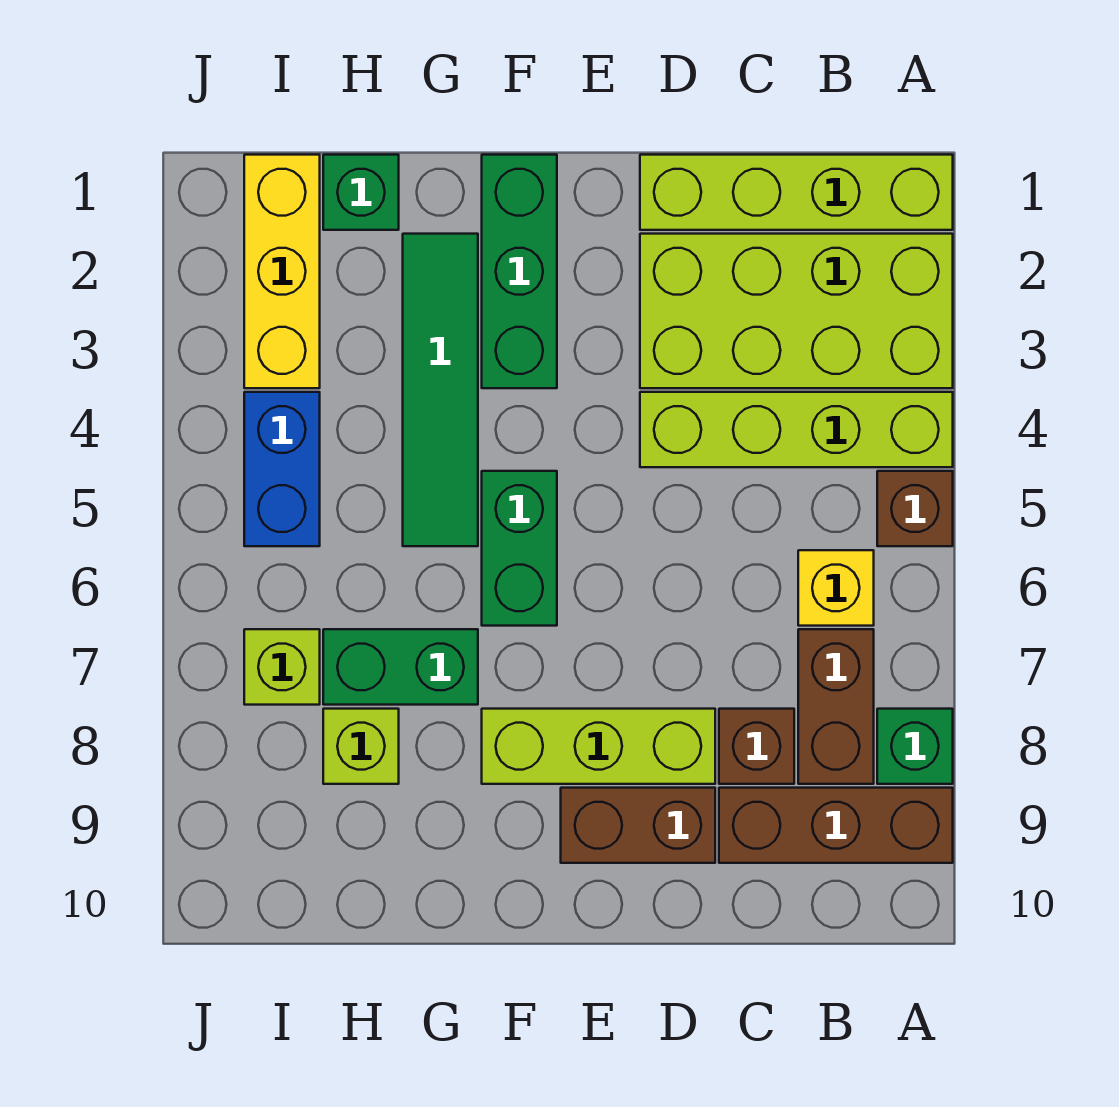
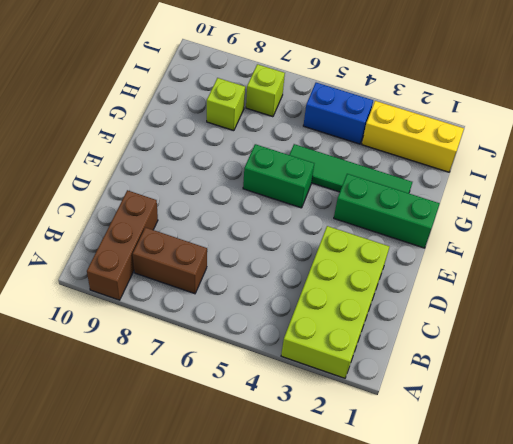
none -> lime brick A1:D1 level 1
none -> lime brick A4:D4 level 1
none -> brown brick A5 level 1

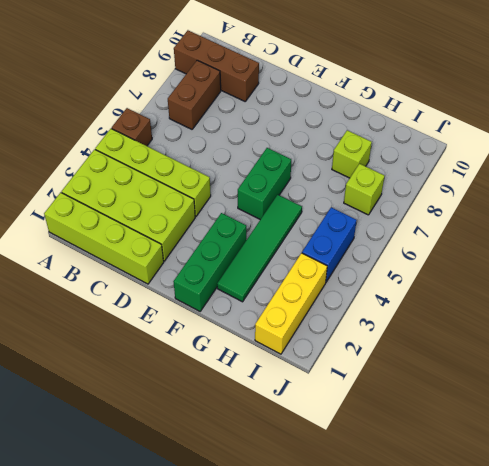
none -> green brick A8 level 1
none -> yellow brick B6 level 1
none -> brown brick C8 level 1

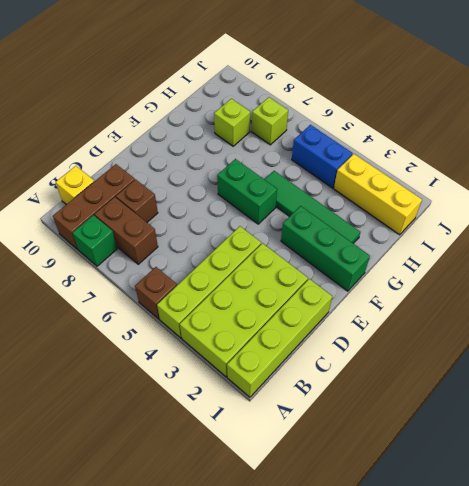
yellow brick B10 level 1 -> yellow brick B6 level 1
none -> lime brick D8:F8 level 1
none -> brown brick D9:E9 level 1
none -> green brick G7:H7 level 1

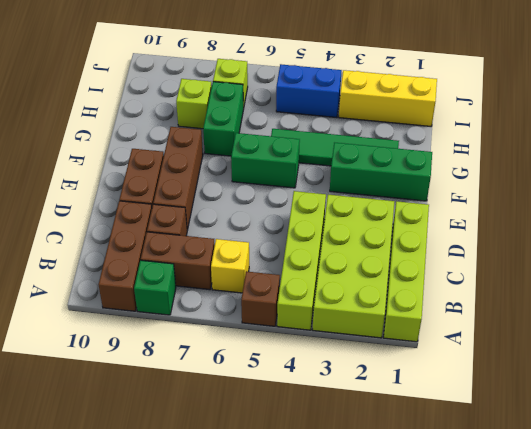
brown brick D8:F8 level 1 -> lime brick D8:F8 level 1
none -> green brick H1 level 1

